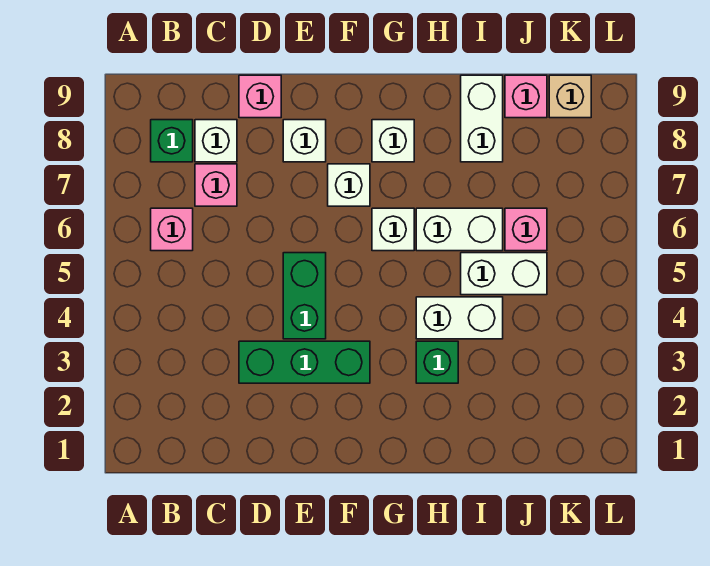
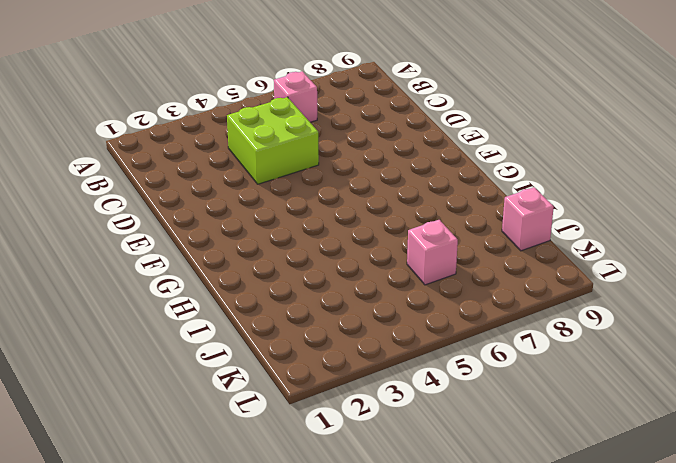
lime brick C4:D5 level 1 -> none
none -> green brick B8 level 1
none -> pink brick C7 level 1
none -> white brick C8 level 1

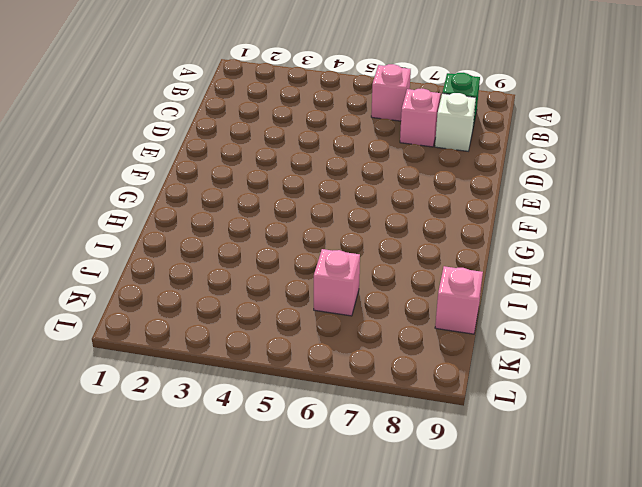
none -> green brick D3:F3 level 1
none -> pink brick D9 level 1
none -> green brick E4:E5 level 1

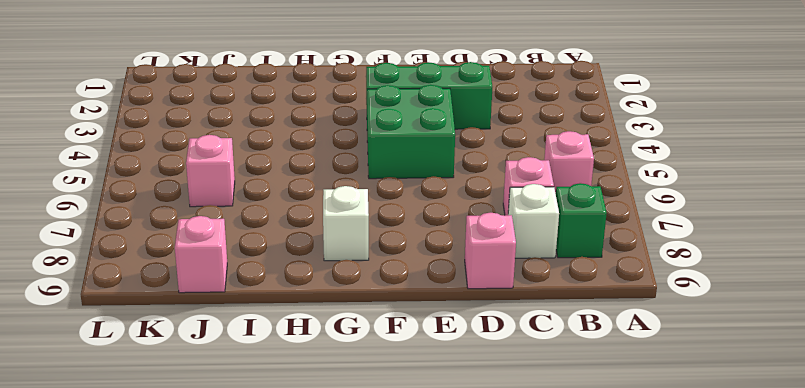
green brick E4:F5 level 1 -> green brick E4:E5 level 1
none -> white brick E8 level 1
none -> white brick F7 level 1
none -> white brick G6 level 1

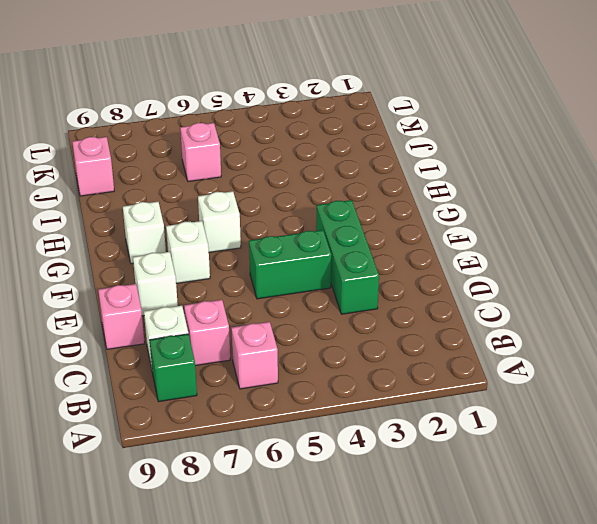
none -> green brick H3 level 1
none -> white brick H4:I4 level 1
none -> white brick H6:I6 level 1

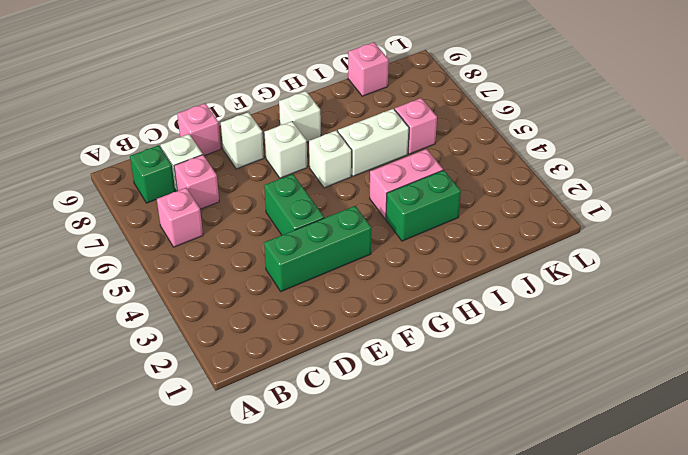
green brick H3:I3 level 1 -> green brick H3 level 1
pink brick H4:I4 level 1 -> white brick H4:I4 level 1
none -> white brick I5:J5 level 1
none -> white brick I8:I9 level 1
none -> tan brick K9 level 1

